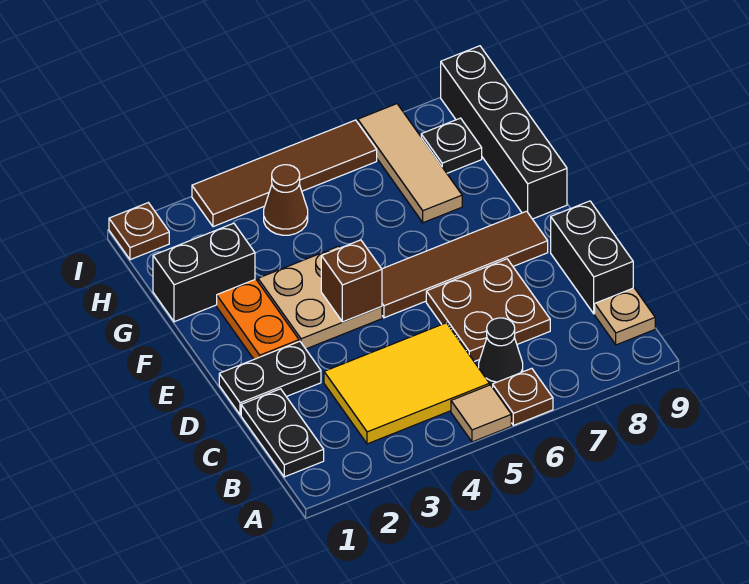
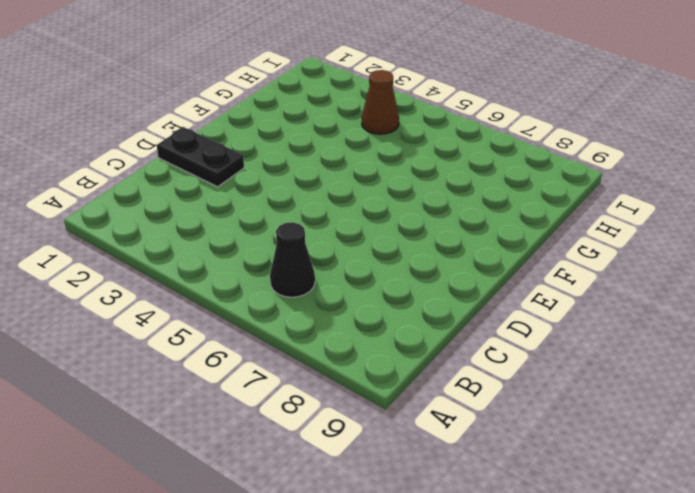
none -> tan tile A5 level 1
none -> brown plate A6 level 1
none -> black plate B1:C1 level 1

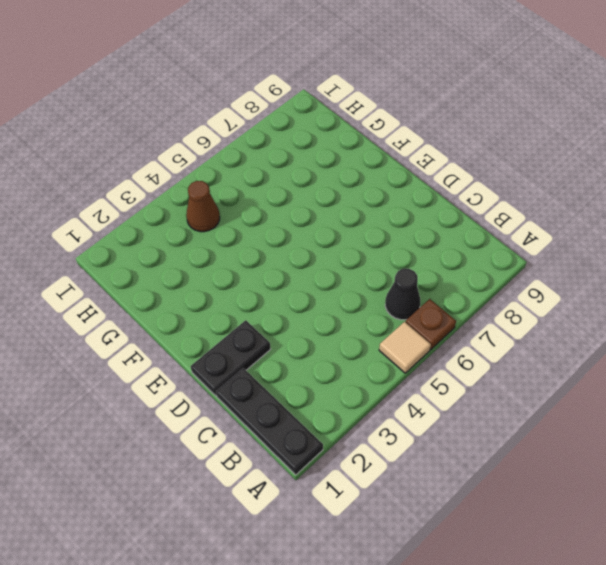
black plate A1:C1 level 1 -> black plate B1:C1 level 1
none -> yellow tile B3:C5 level 1
none -> tan plate B9 level 1
none -> brown plate C6:D7 level 1

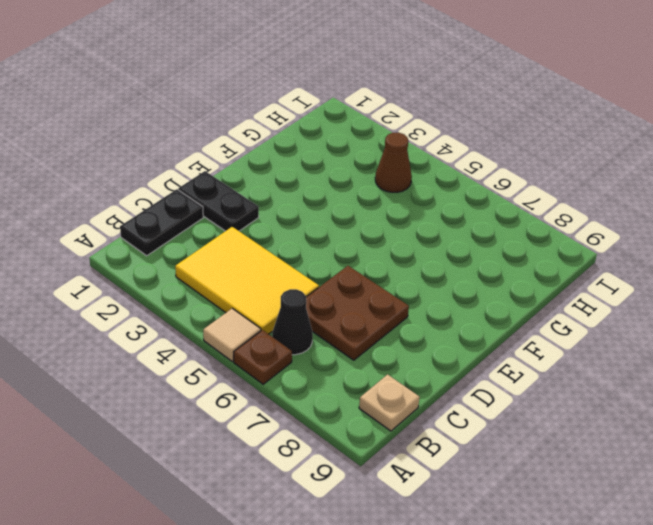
none -> black brick C9:D9 level 1
none -> orange plate E2:F2 level 1
none -> tan plate E3:F4 level 1

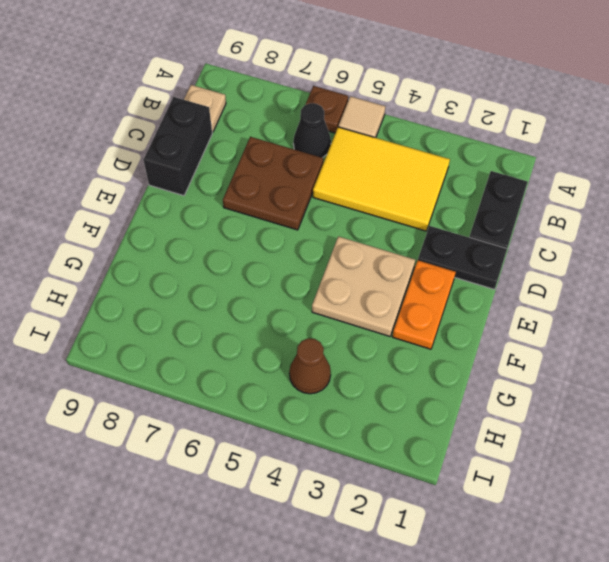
none -> brown tile E5:E8 level 1
none -> black brick F9:I9 level 1
none -> black brick G1:G2 level 1

